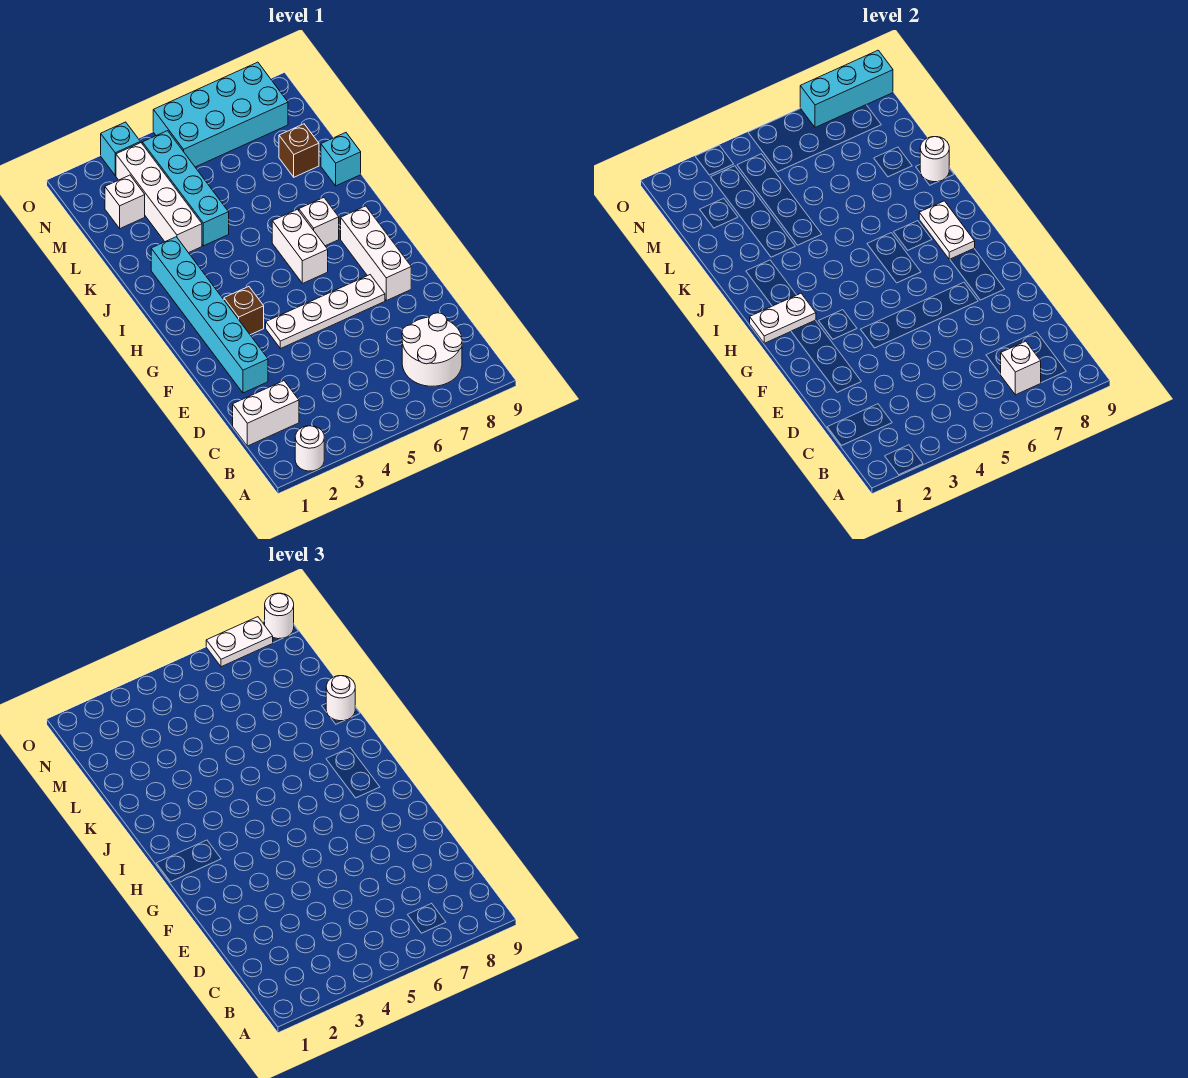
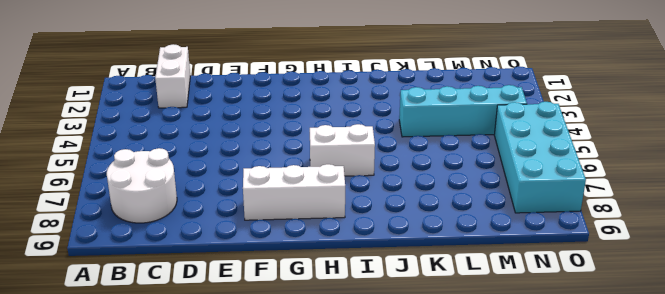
none -> white round brick A2 level 1
none -> cyan brick E2:J2 level 1
none -> white plate F4:F7 level 1

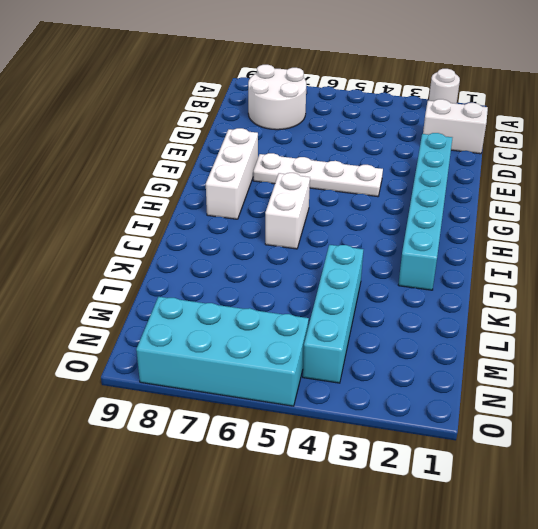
none -> brown brick G3 level 1
none -> white brick I7 level 1
none -> white brick K3:N3 level 1

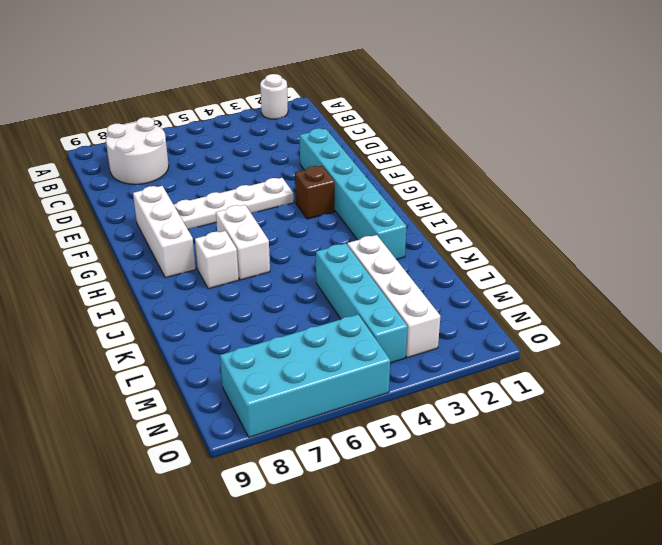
none -> white brick C1:C2 level 1
none -> cyan brick K9 level 1
none -> brown brick L8 level 1

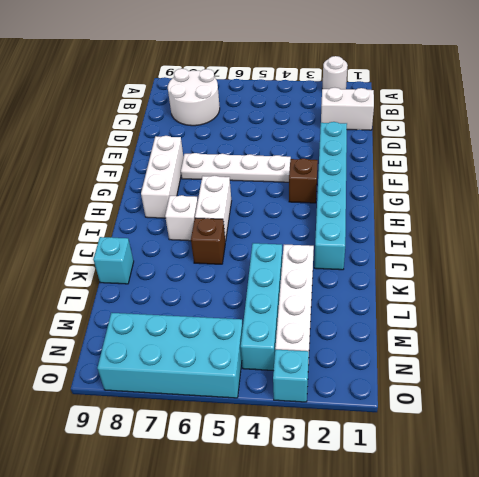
brown brick J6 level 1 -> brown brick L8 level 1
none -> white brick M2 level 1
none -> white brick B7 level 2
none -> white plate H1:H2 level 2

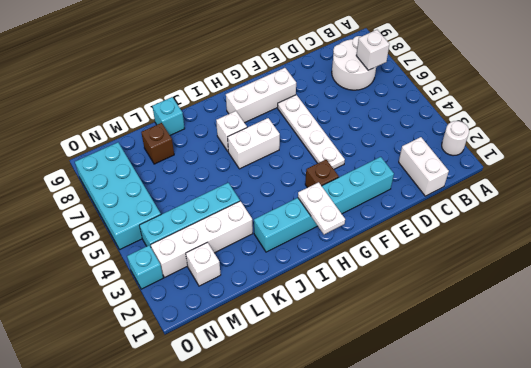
none -> white plate H8:I8 level 2
none -> white round brick K9 level 2
none -> cyan brick O7:O9 level 2

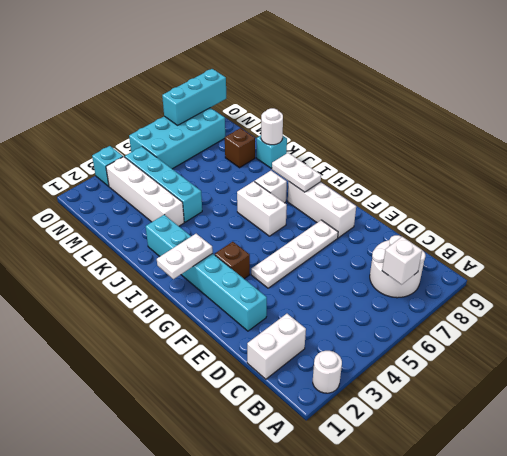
none -> white brick M2 level 1
none -> white round brick K9 level 3
none -> white plate O7:O8 level 3

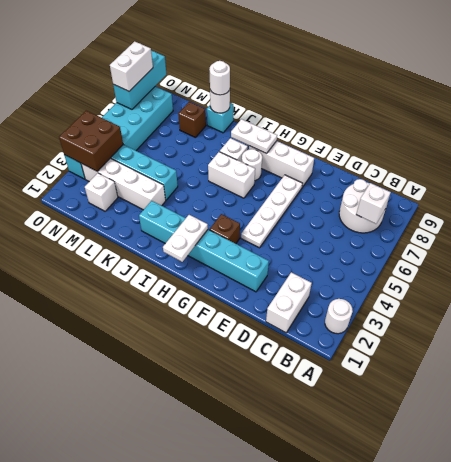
white round brick H7 level 1 -> white round brick O9 level 3
brown brick N3:O4 level 2 -> none
white brick O7:O8 level 3 -> white plate O7:O8 level 3

